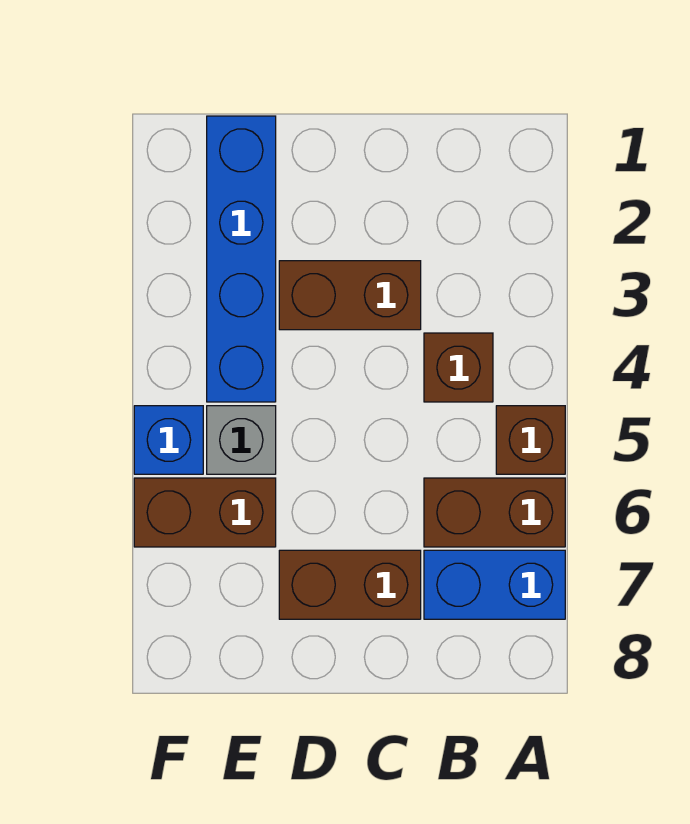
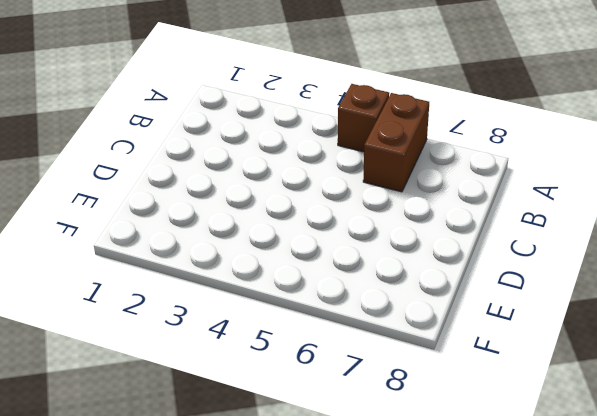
none -> blue brick A7:B7 level 1
none -> brown brick B4 level 1

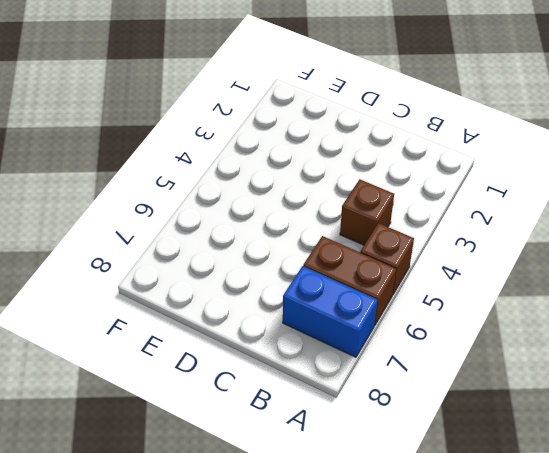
none -> brown brick C3:D3 level 1
none -> brown brick C7:D7 level 1

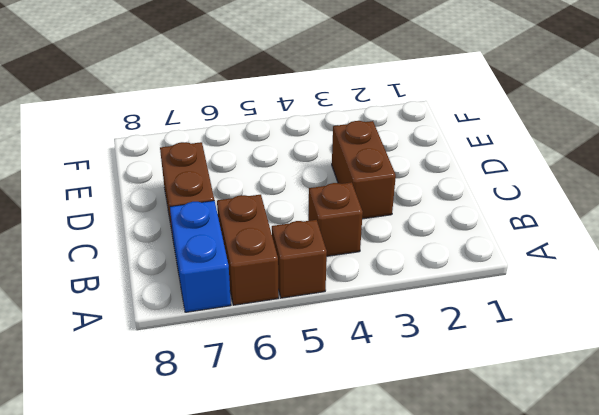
none -> blue brick E1:E4 level 1
none -> grey brick E5 level 1

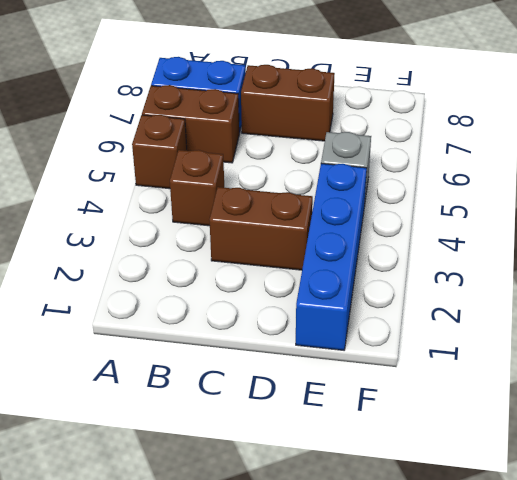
none -> brown brick E6:F6 level 1
none -> blue brick F5 level 1

